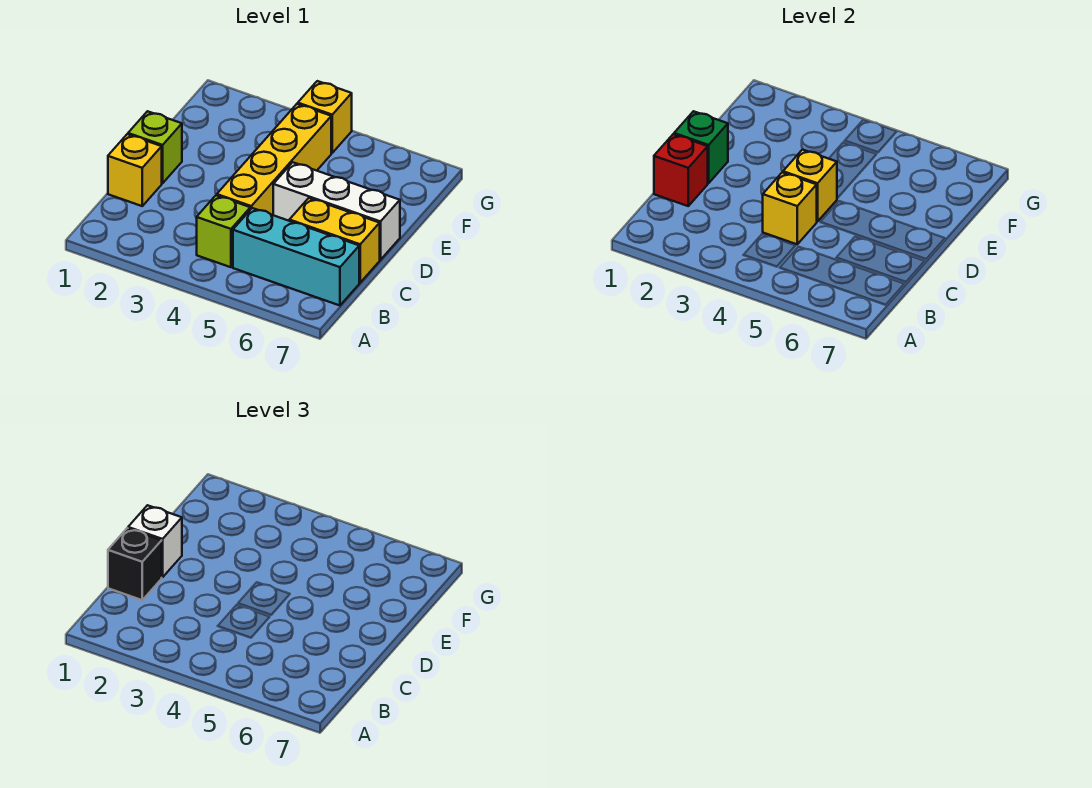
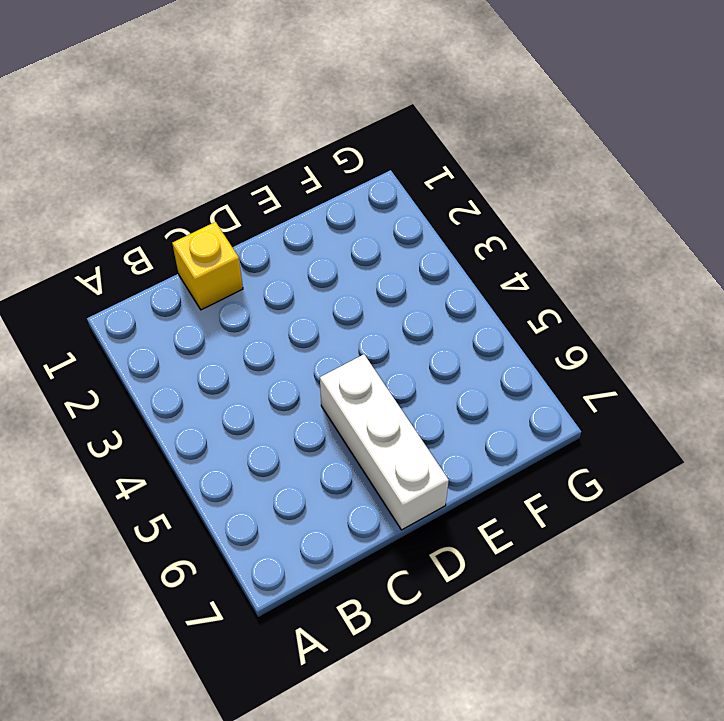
none -> lime brick B4 level 1
none -> cyan brick B5:B7 level 1
none -> yellow brick C4:F4 level 1

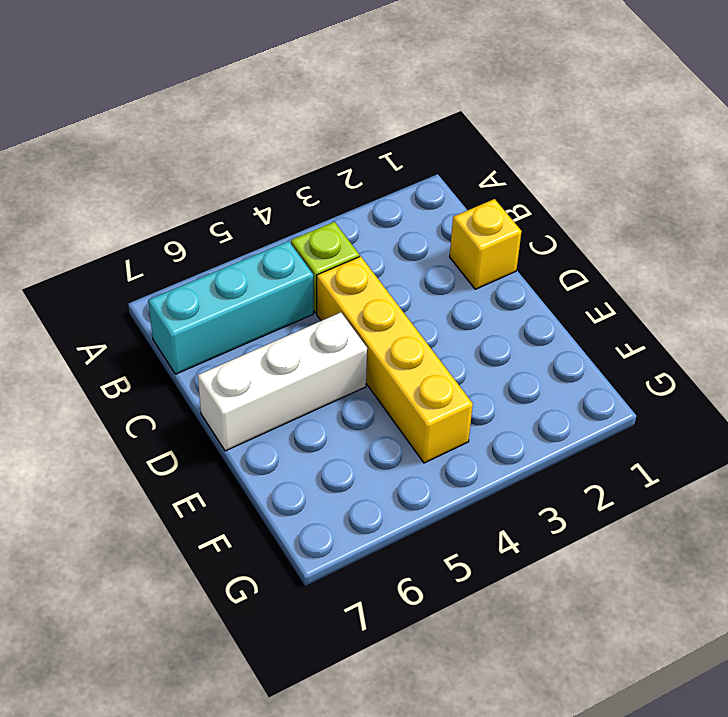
none -> yellow brick C6:C7 level 1
none -> lime brick D1 level 1
none -> yellow brick G4 level 1

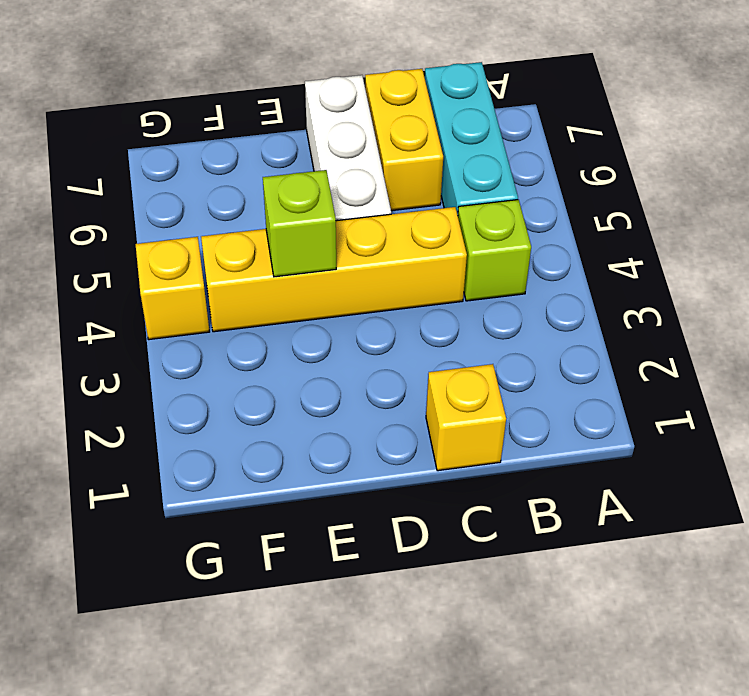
lime brick E4 level 2 -> lime brick D1 level 1
none -> red brick C1 level 2
none -> yellow brick C4 level 2
none -> green brick D1 level 2

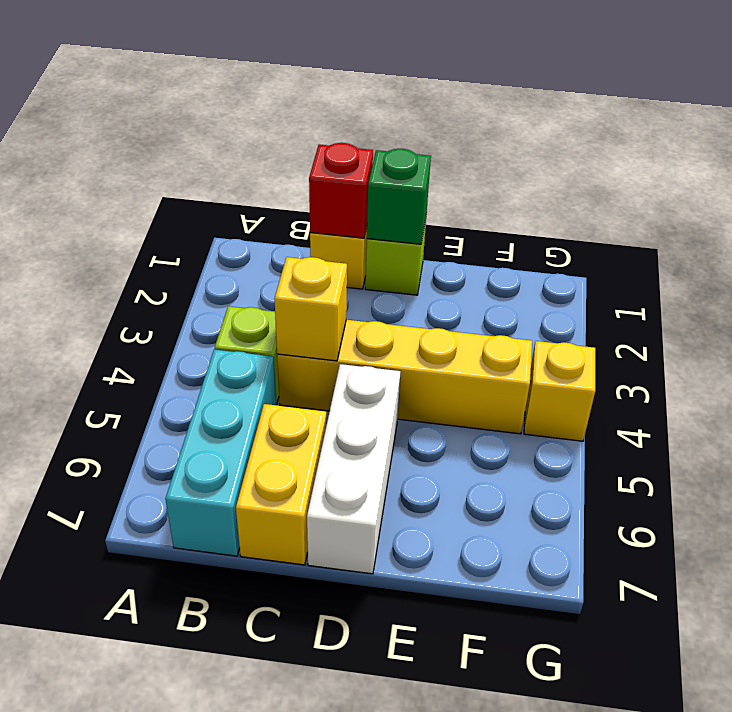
none -> yellow brick D4 level 2
none -> black brick C1 level 3
none -> white brick D1 level 3

